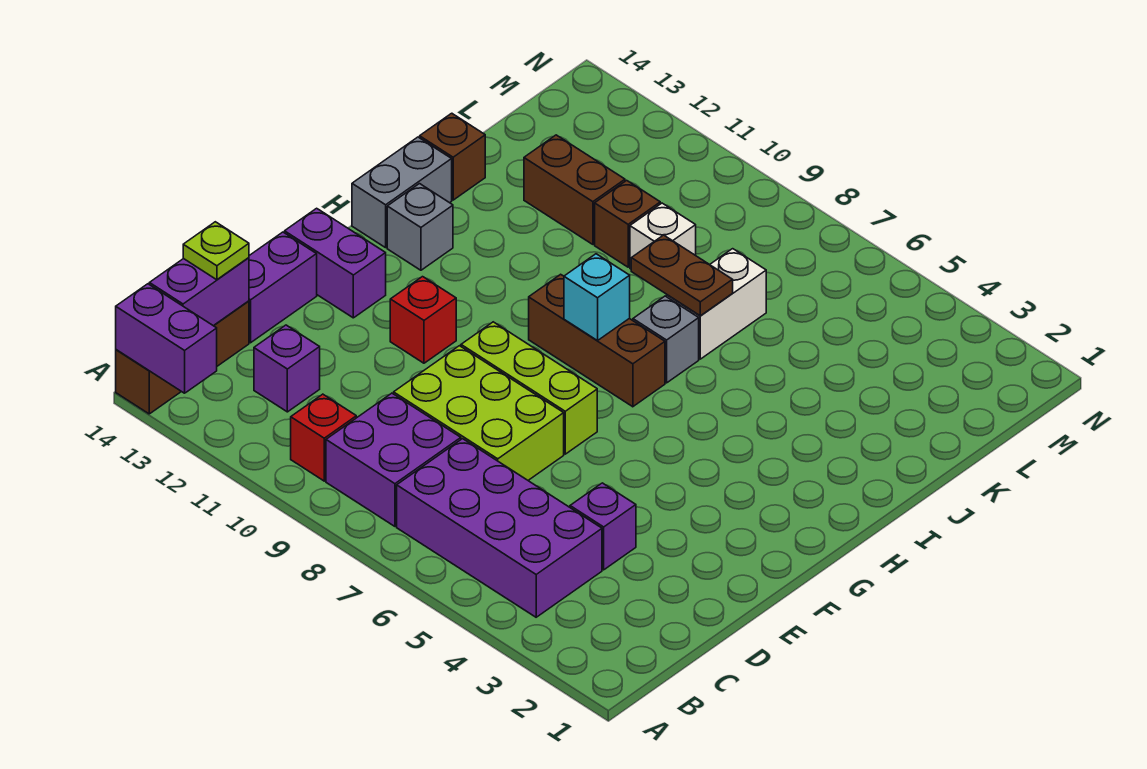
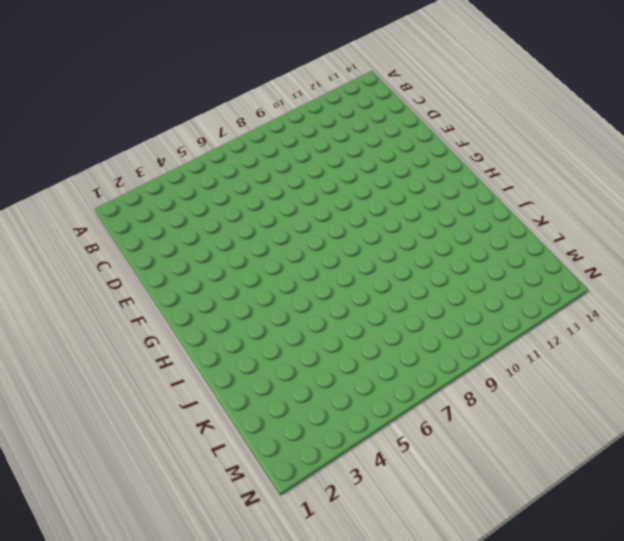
none -> brown brick A14:C14 level 1
none -> purple brick B4:C7 level 1
none -> purple brick B8:C9 level 1

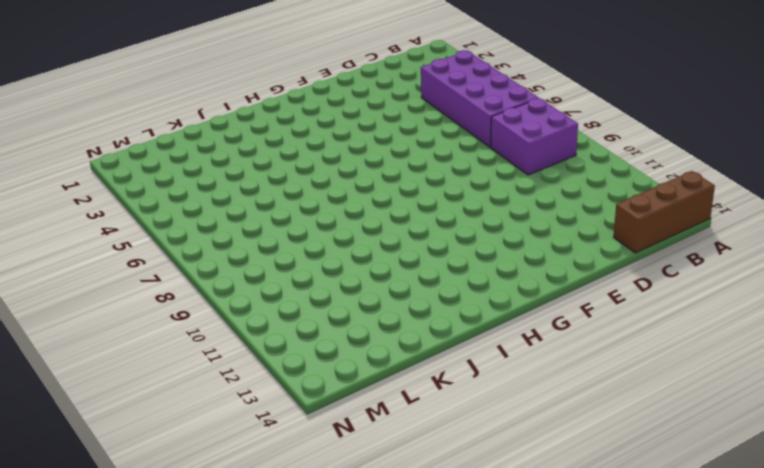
none -> red brick B10 level 1
none -> purple brick C12 level 1
none -> purple brick D4 level 1

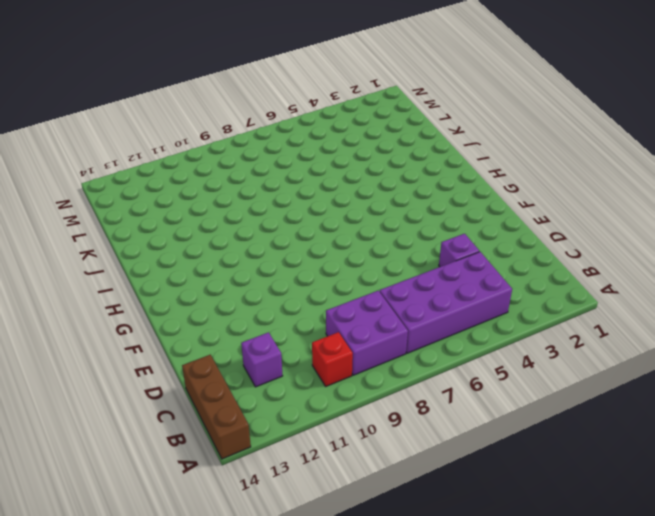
none -> lime brick D7:E9 level 1
none -> purple brick D14:E14 level 1
none -> lime brick F7:F9 level 1

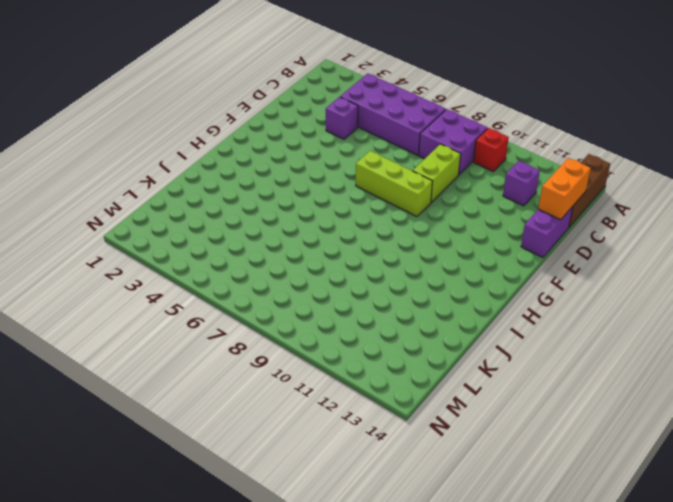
orange brick C14:D14 level 2 -> purple brick B14:C14 level 2
lime brick D9:E9 level 1 -> lime brick D7:E9 level 1
none -> red brick F11 level 1
none -> purple brick F13:F14 level 1
none -> brown brick H7:H9 level 1

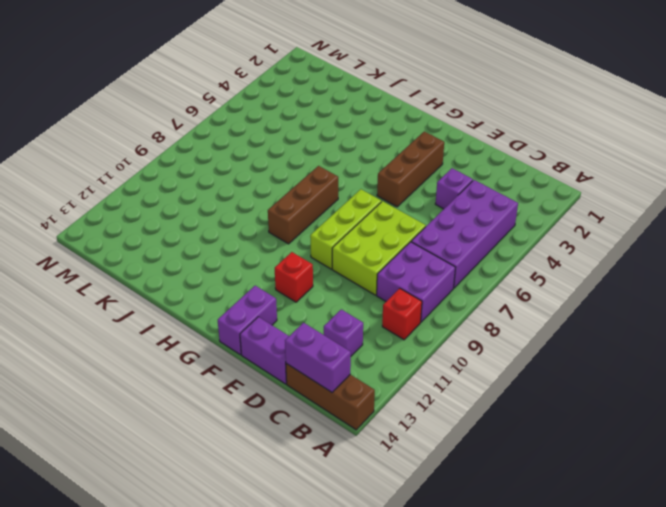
brown brick F3:F5 level 1 -> none
none -> grey brick H13 level 1
none -> grey brick H14:I14 level 1
none -> grey brick I7 level 1

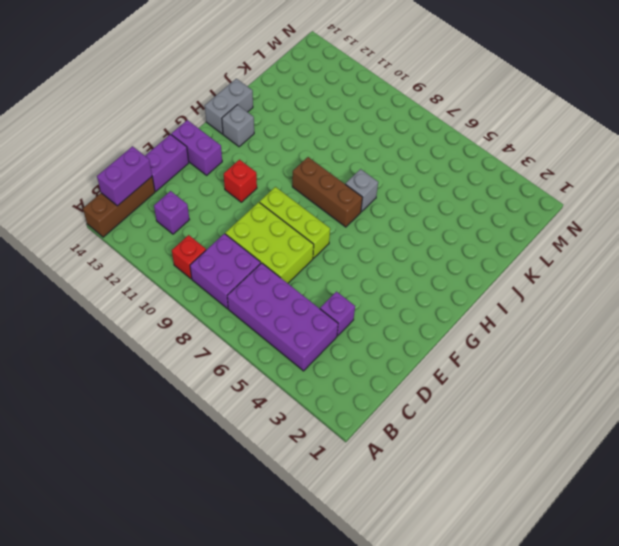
none -> white brick J7:K7 level 1
none -> brown brick J14 level 1
none -> white brick K9 level 1

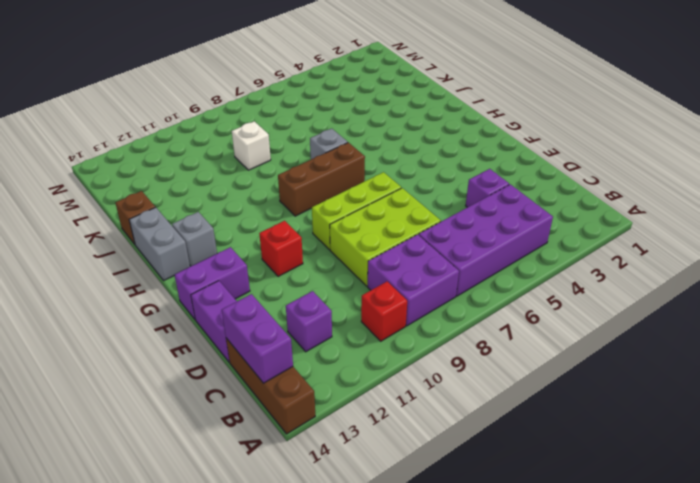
none -> white brick J7:K7 level 1
none -> brown brick K10 level 1
none -> brown brick K11:K12 level 1

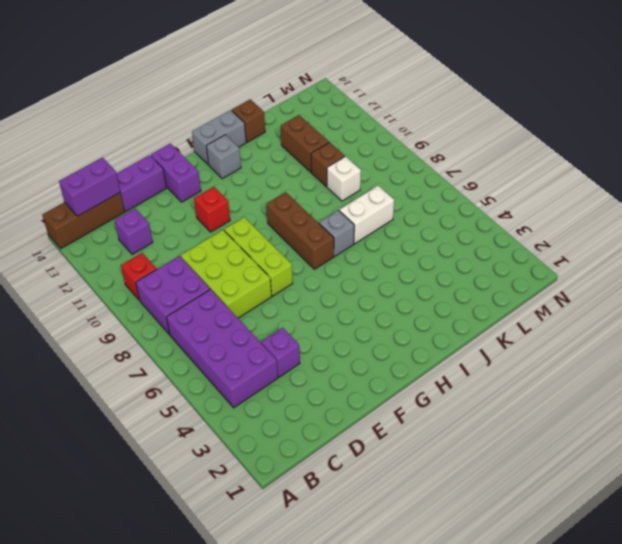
none -> purple brick A13:A14 level 2
none -> cyan brick H8 level 2
none -> brown plate J7:J8 level 2

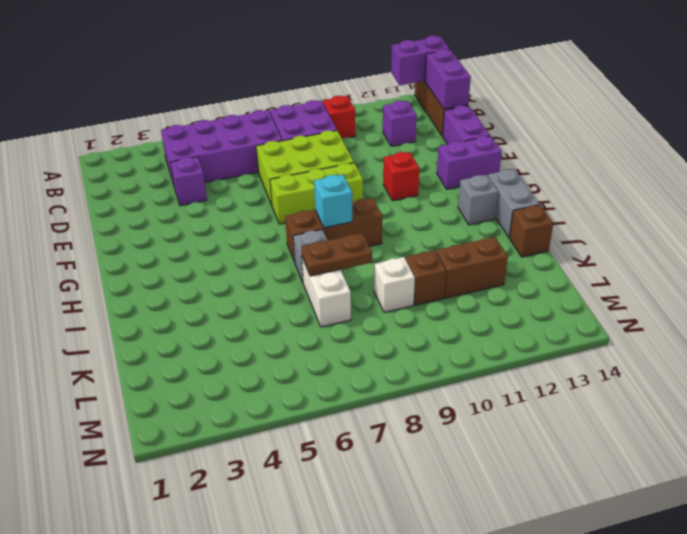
none -> lime plate C14 level 3

